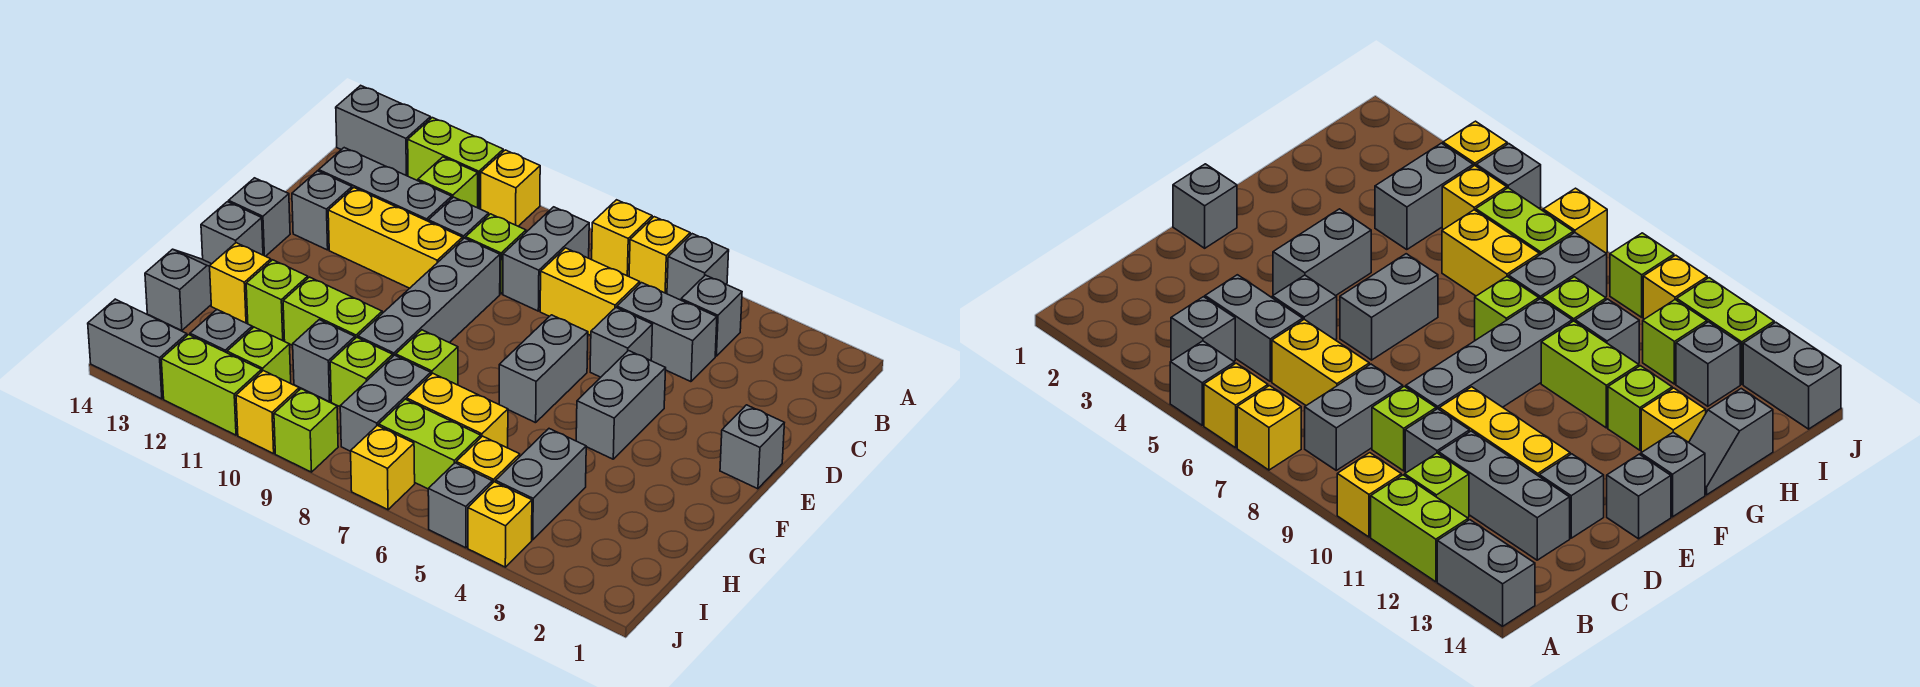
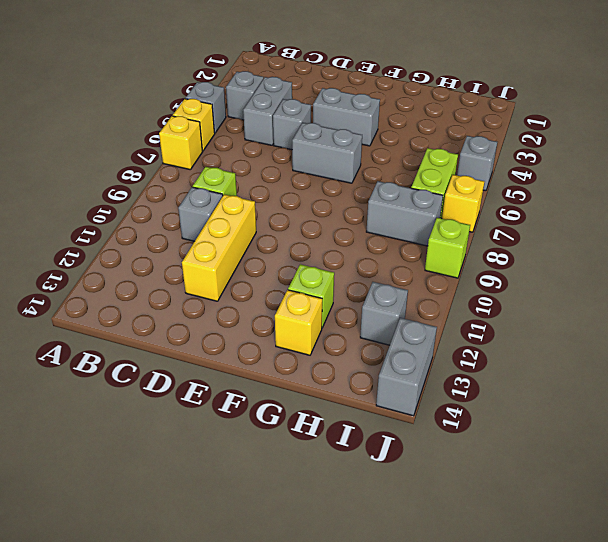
none -> yellow brick A10 level 1
none -> lime brick A11:A12 level 1
none -> grey brick A13:A14 level 1
none -> grey brick B8:C8 level 1

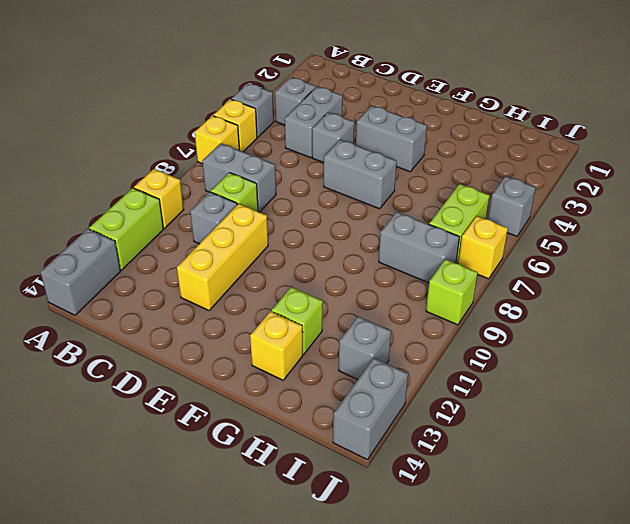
none -> lime brick B11 level 1
none -> yellow brick C6:C7 level 1
none -> grey brick C11:C13 level 1
none -> grey brick D9:G9 level 1

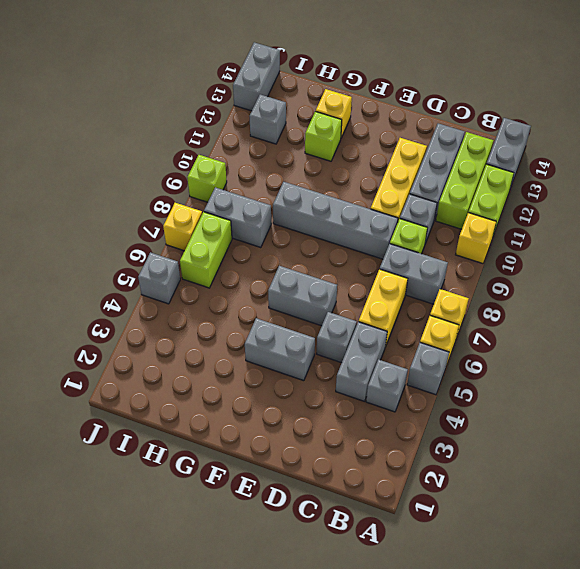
lime brick B11:B13 level 1 -> lime brick B11 level 1
none -> grey brick D13 level 1
none -> grey brick E1 level 1
none -> grey brick E14 level 1
none -> grey brick F14 level 1

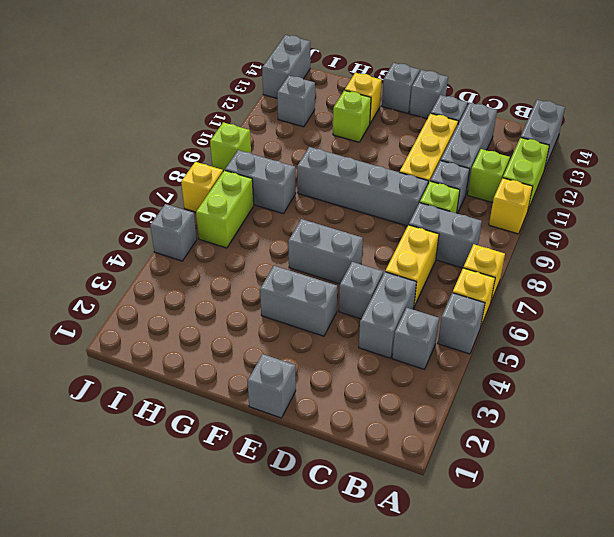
none -> lime brick G8 level 1
none -> lime brick G10:G11 level 1
none -> grey slope G14:H14 level 1 top H
none -> grey brick H4:I4 level 1

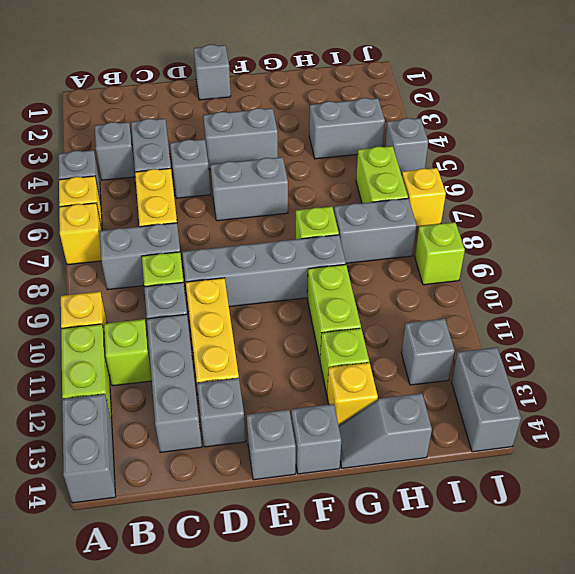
none -> yellow brick H6:H7 level 1
none -> lime brick H9 level 1
none -> grey brick H10 level 1
none -> yellow brick I5 level 1

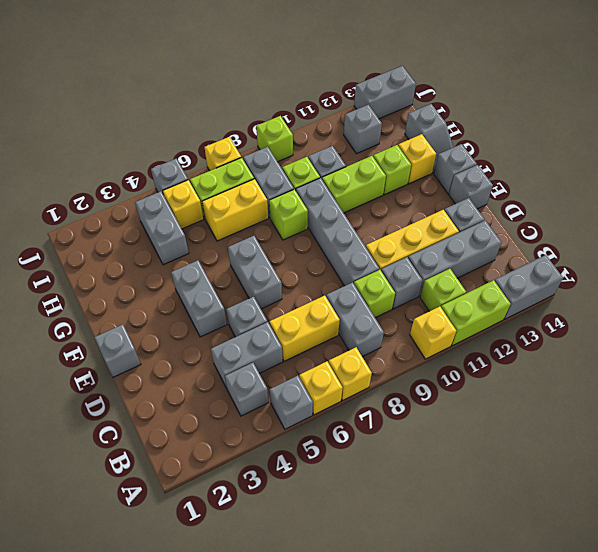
none -> lime brick I11 level 1
none -> yellow brick J4 level 1
none -> yellow brick J10 level 1
none -> lime brick J11:J12 level 1

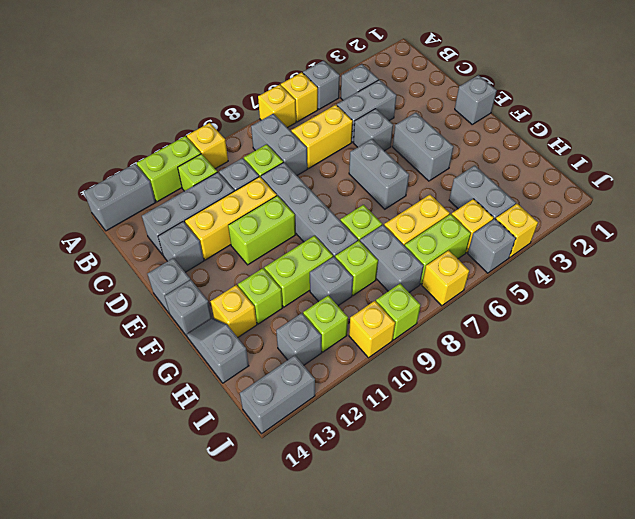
lime brick E10:E11 level 1 -> lime brick J11:J12 level 1

